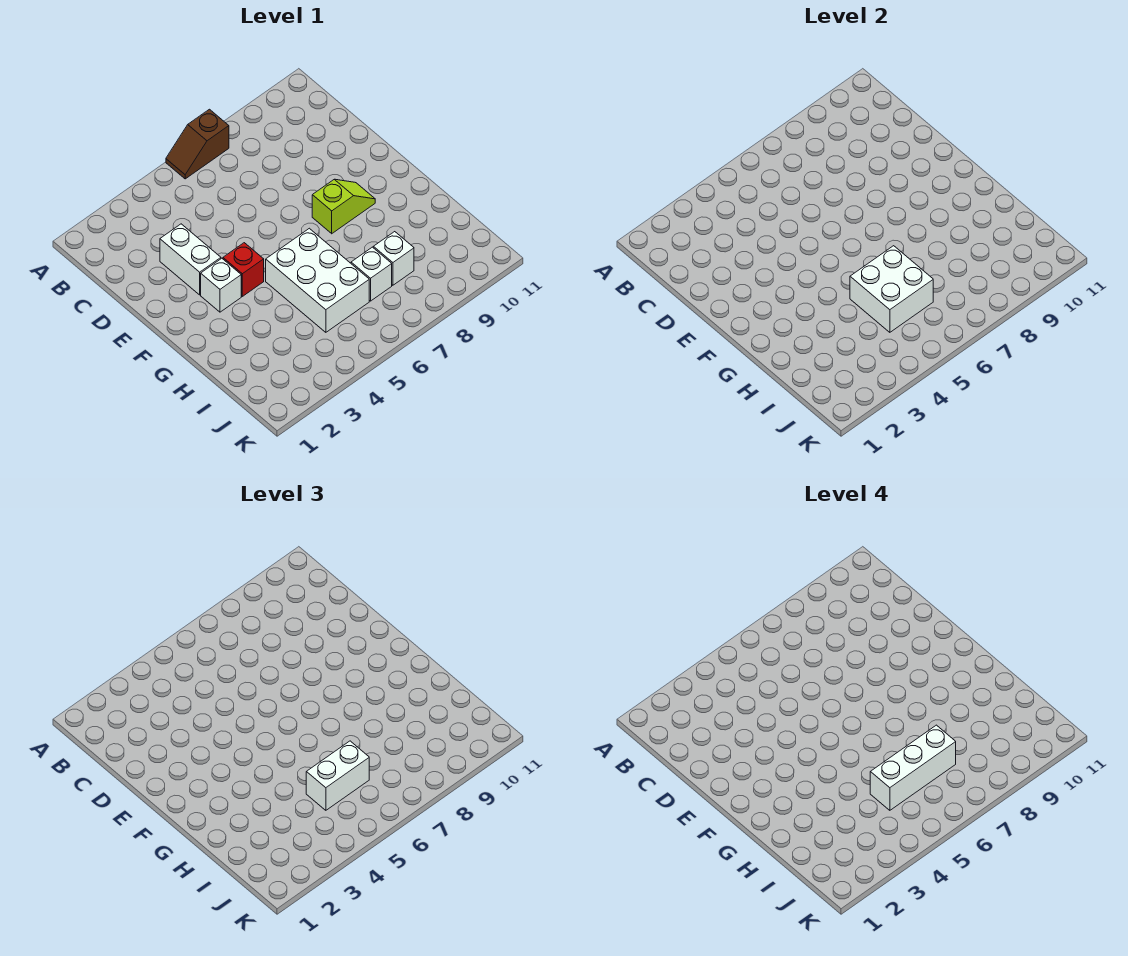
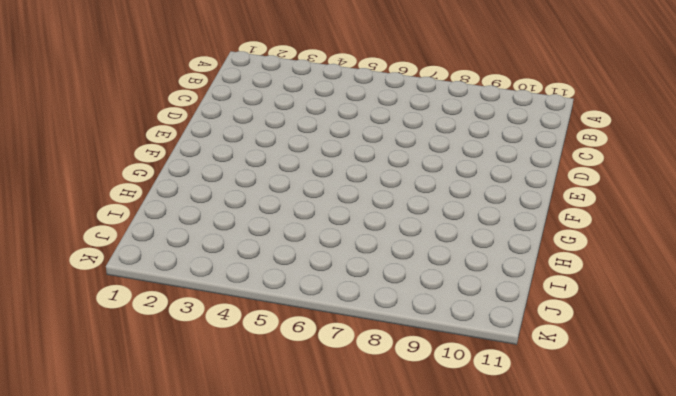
none -> brown slope A6:A7 level 1 top 7
none -> white brick D3:E3 level 1

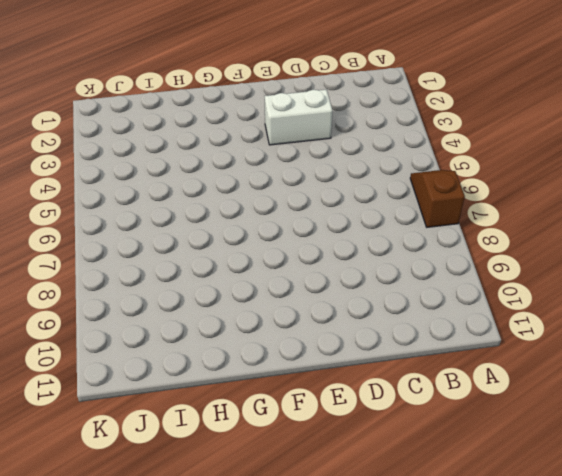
none -> white brick F3 level 1
none -> red brick F4 level 1

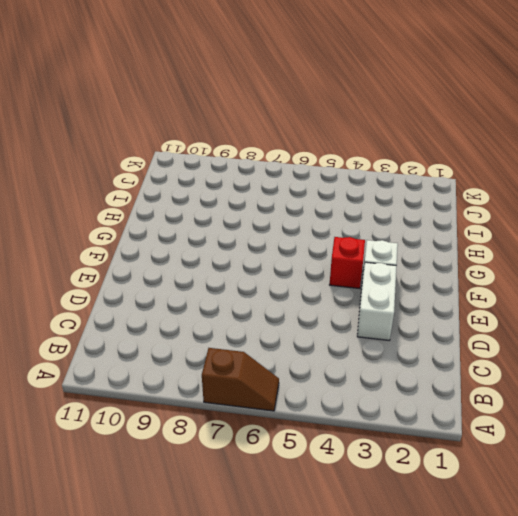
none -> lime slope F8:F9 level 1 top 8
none -> white brick G5:I6 level 1

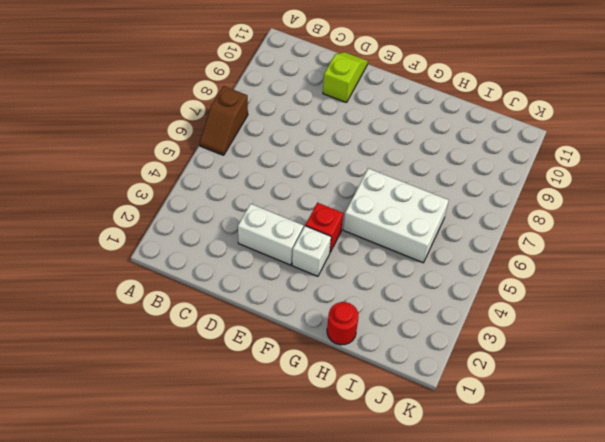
lime slope D10:D11 level 1 top 10 -> lime slope F8:F9 level 1 top 8
red round brick H1 level 1 -> none
none -> white brick I7 level 1
none -> white brick I8 level 1

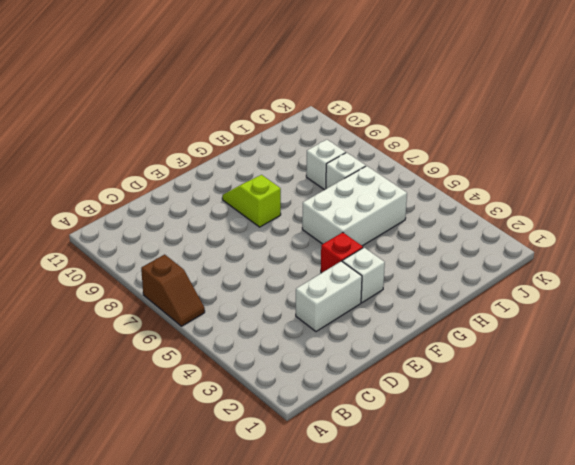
none -> white brick H5:I6 level 2
none -> white brick I5:I6 level 3

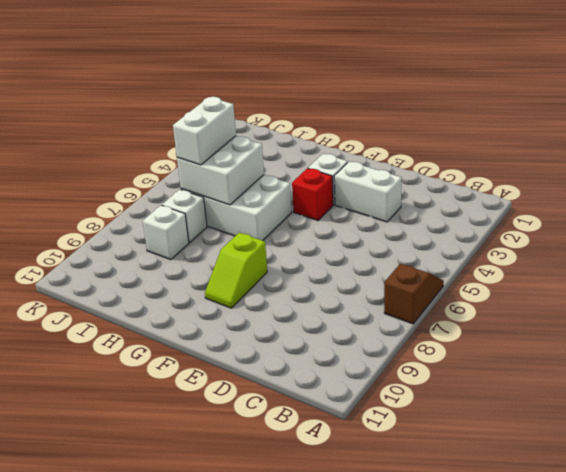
none -> white brick I5:I7 level 4

